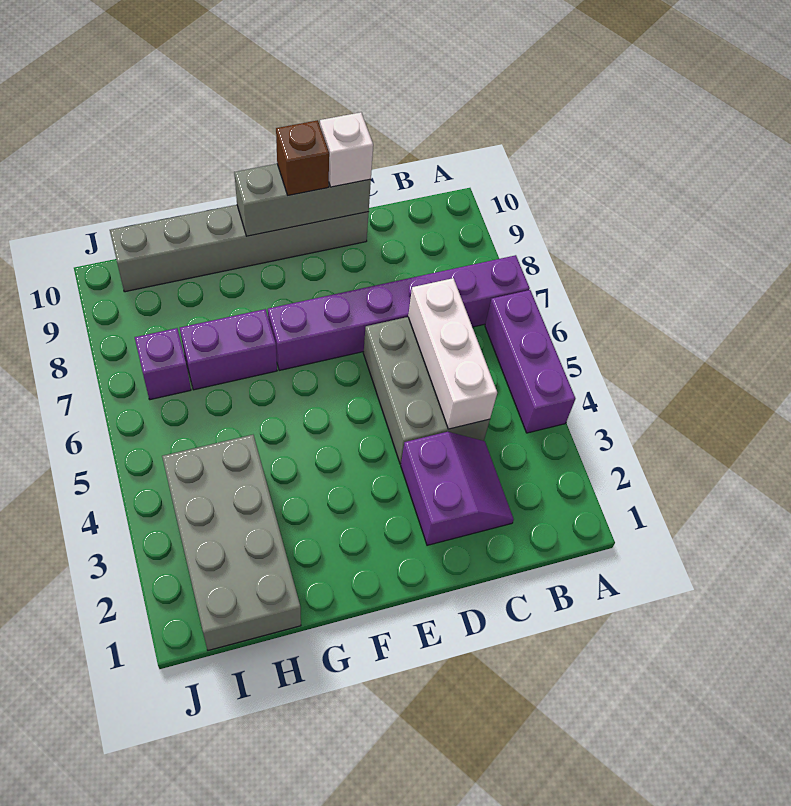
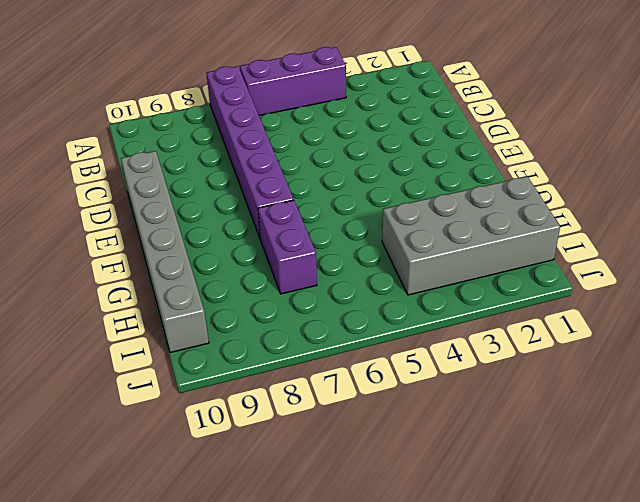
none -> purple slope C2:D3 level 1 top D
none -> grey brick C4:D6 level 1
none -> purple brick I7 level 1

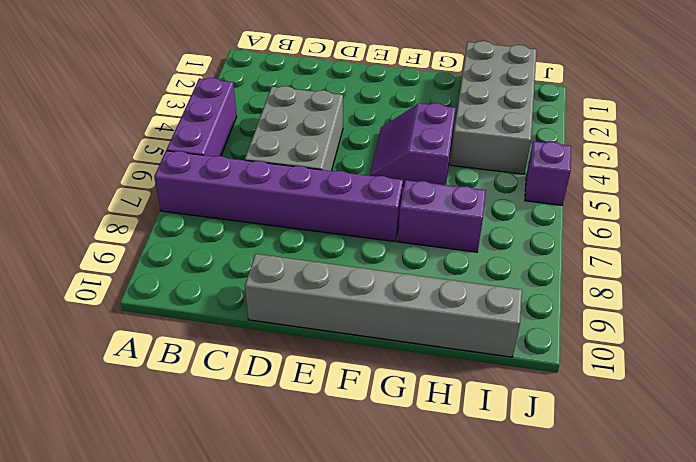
purple slope F4:G5 level 1 top G -> purple slope C2:D3 level 1 top D
purple brick J5 level 1 -> purple brick I7 level 1
none -> white brick C4:C6 level 2
none -> grey brick D10:F10 level 2
none -> white brick D10 level 3

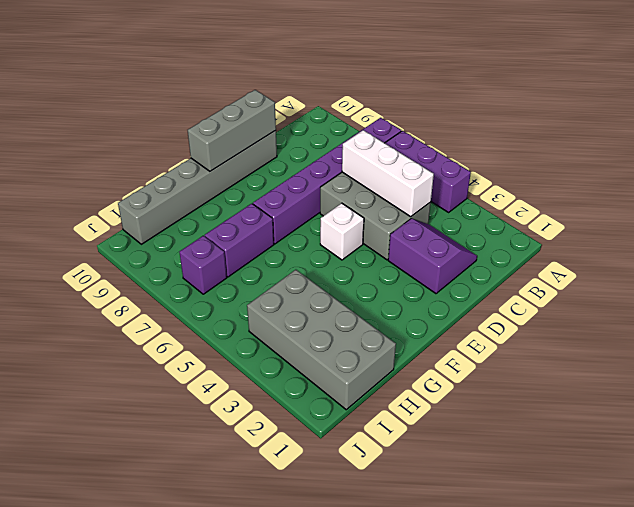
white brick E5 level 1 -> white brick D10 level 3
none -> brown brick E10 level 3

